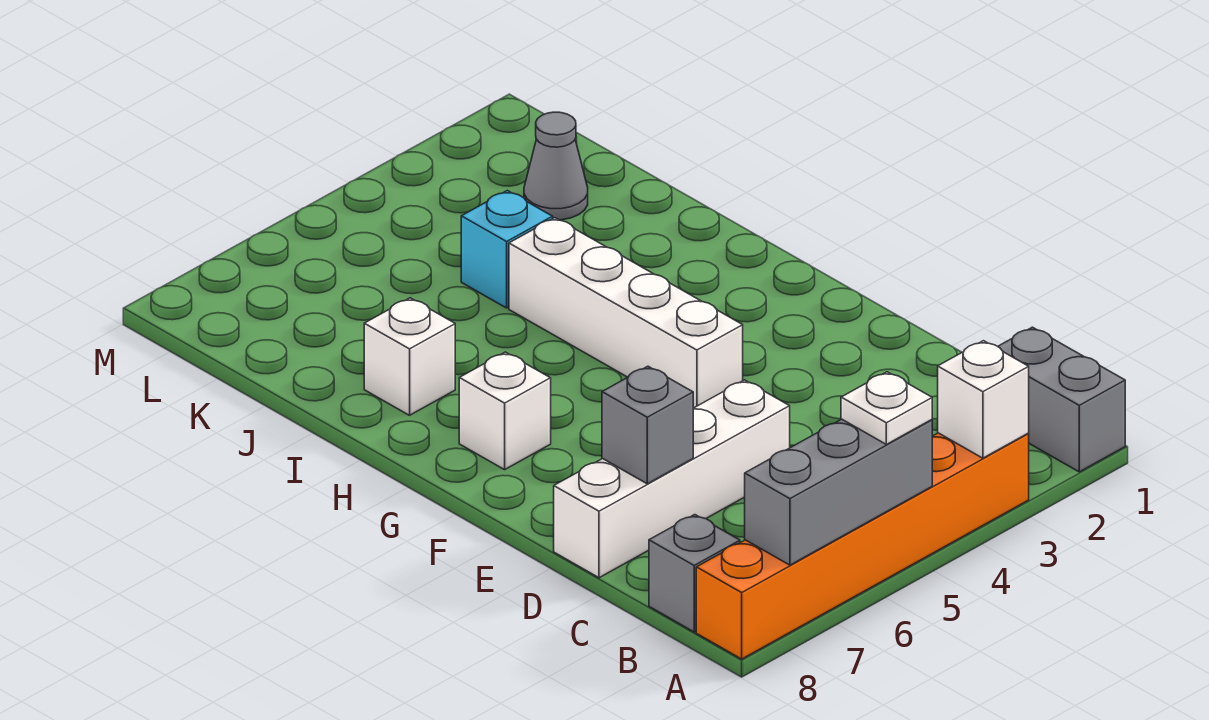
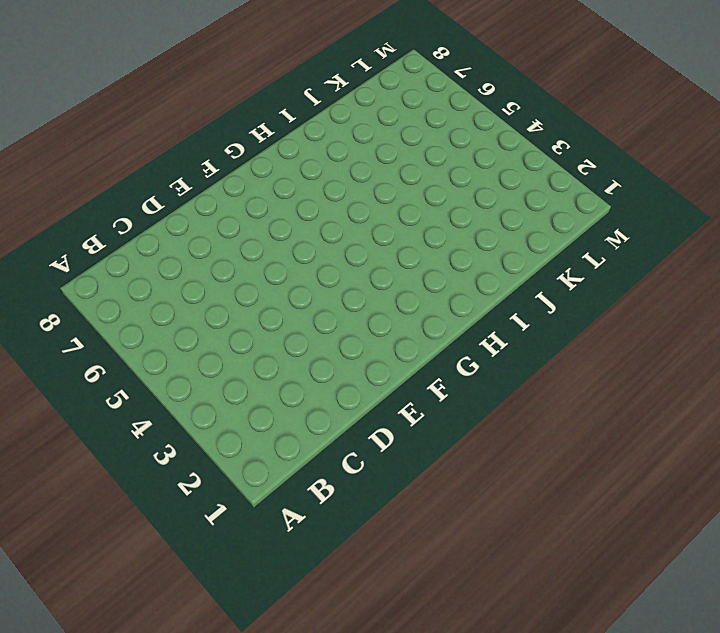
none -> grey brick A1:B1 level 1
none -> orange brick A3:A8 level 1
none -> grey brick B8 level 1

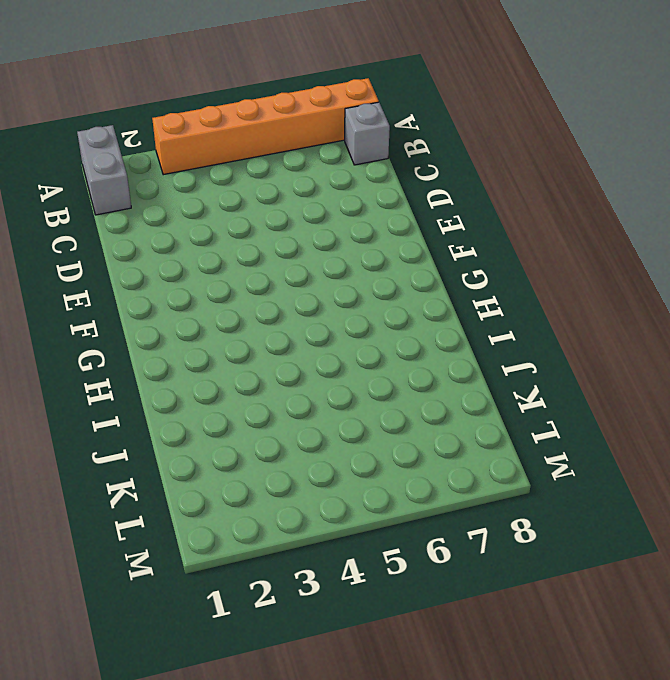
none -> white brick D5:D8 level 1
none -> white brick F4:I4 level 1
none -> white brick G7 level 1

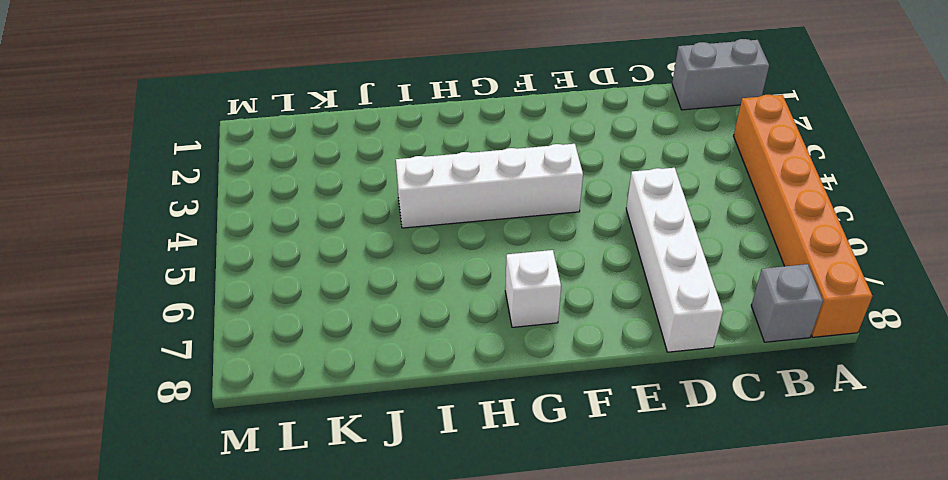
none -> white brick I7 level 1
none -> cyan brick J4 level 1
none -> grey cone K2 level 1

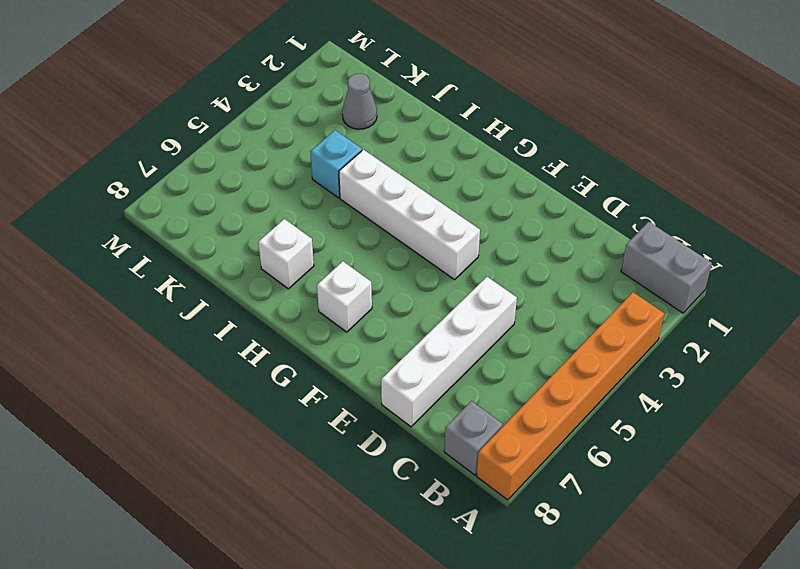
none -> white brick A3 level 2
none -> grey brick A5:A7 level 2
none -> grey brick D7 level 2

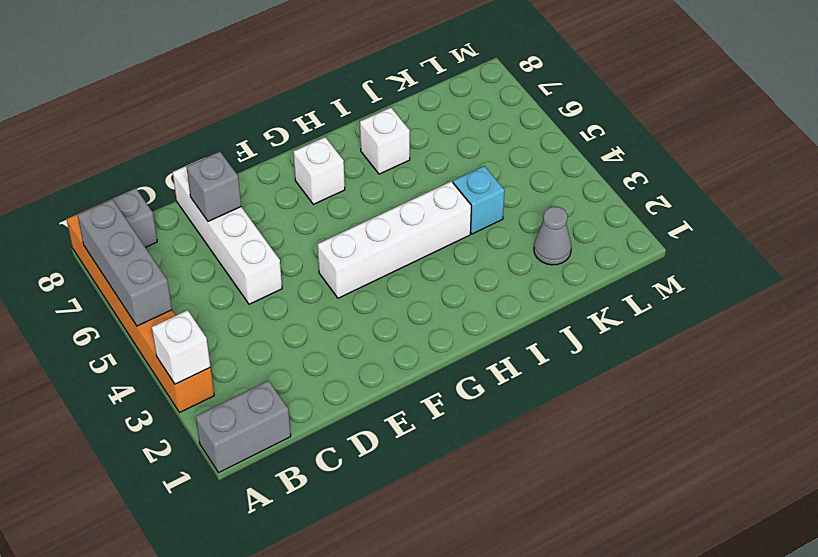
none -> white plate A5 level 3

